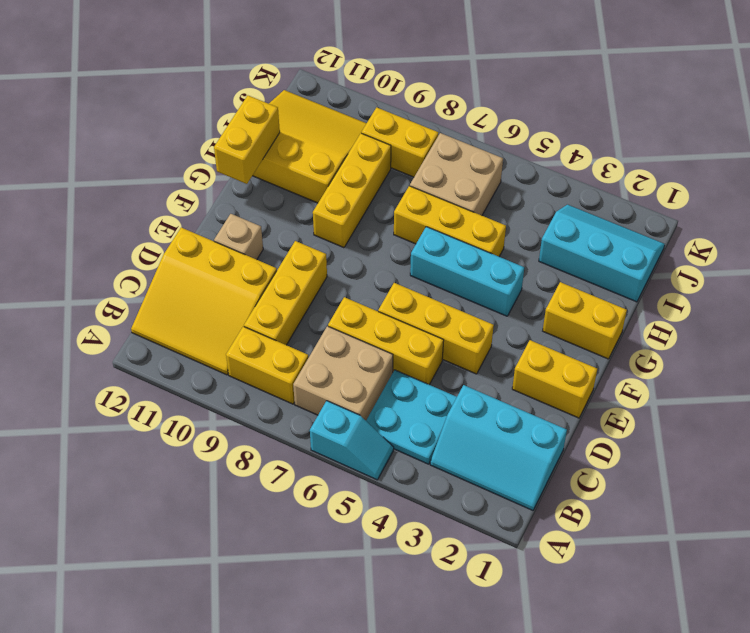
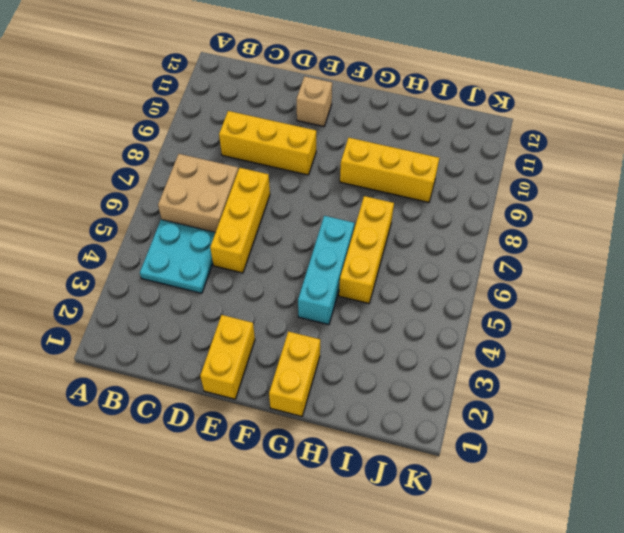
none -> cyan slope A5:A6 level 1 top 6
none -> cyan slope B1:C3 level 1 top C
none -> yellow brick B8:B9 level 1

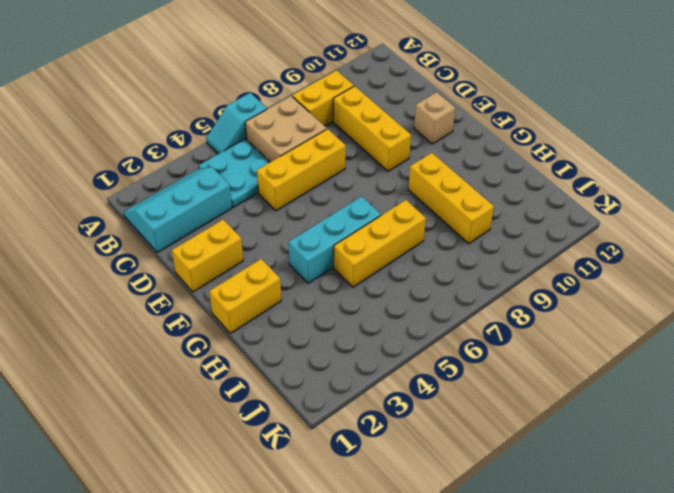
none -> yellow slope B10:D12 level 1 top D
none -> yellow brick E4:E6 level 1
none -> yellow slope H10:J12 level 1 top H

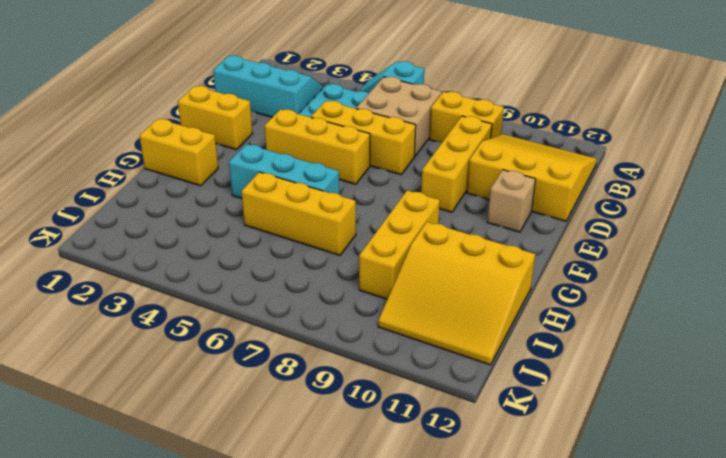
none -> cyan slope I1:J3 level 1 top I
none -> tan brick I6:J7 level 1
none -> yellow brick J8:J9 level 1

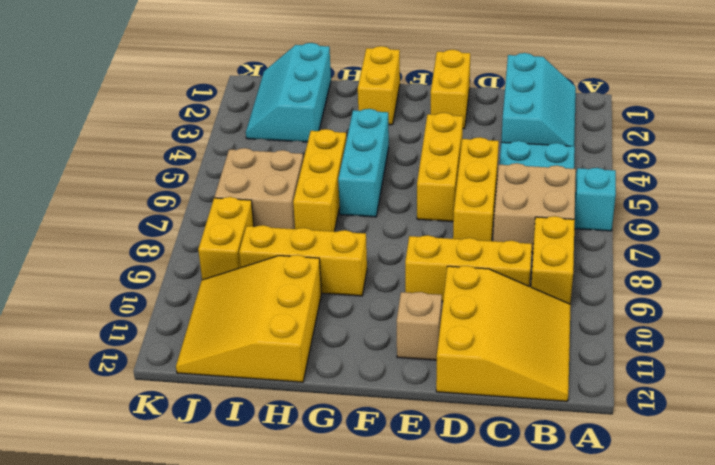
none -> yellow brick G12:H12 level 2

